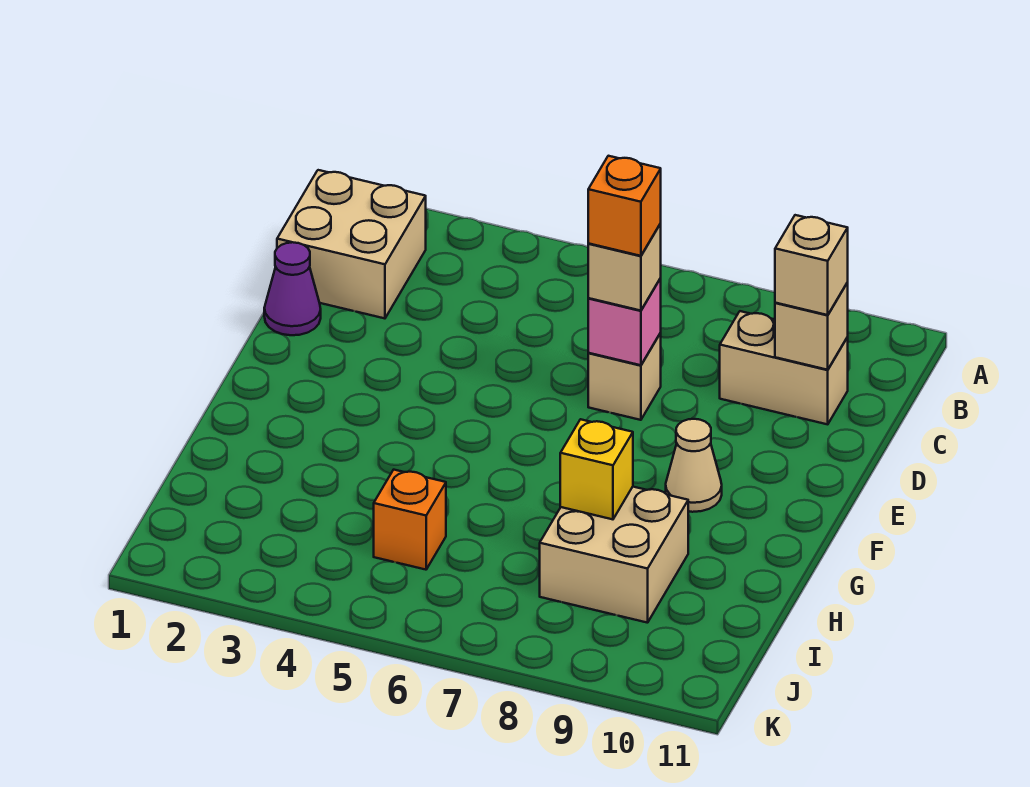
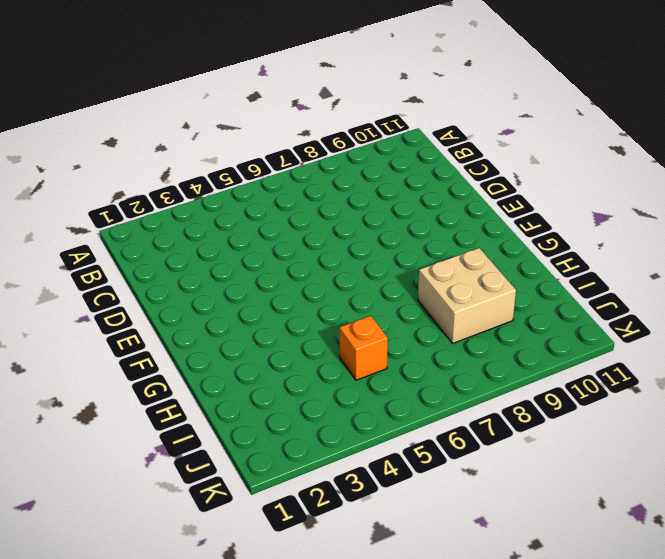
none -> tan brick B1:C2 level 1
none -> tan brick C9:C10 level 1
none -> purple cone D1 level 1

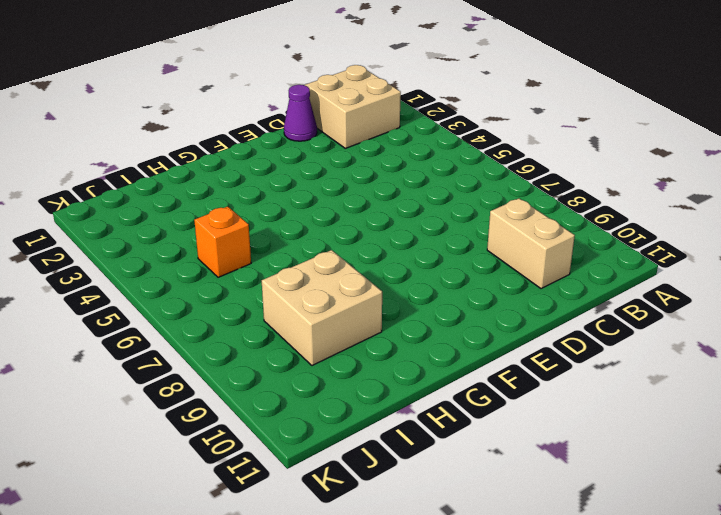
none -> tan brick D7 level 1
none -> tan cone F9 level 1
none -> tan brick C10 level 2

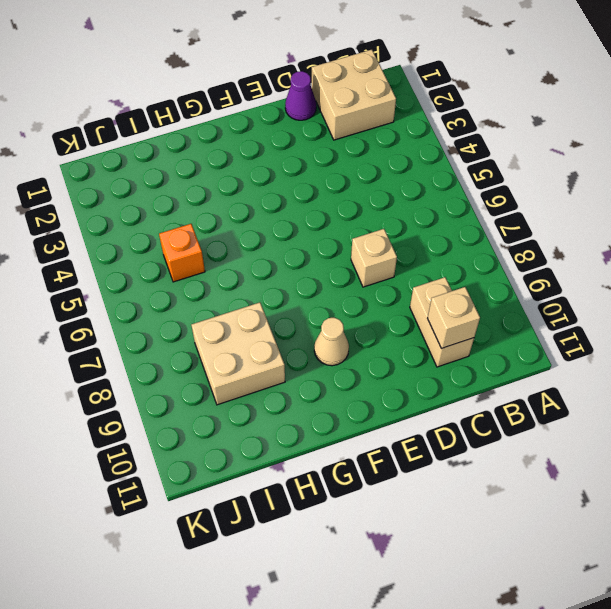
none -> pink brick D7 level 2
none -> yellow brick H8 level 2
none -> tan brick C10 level 3

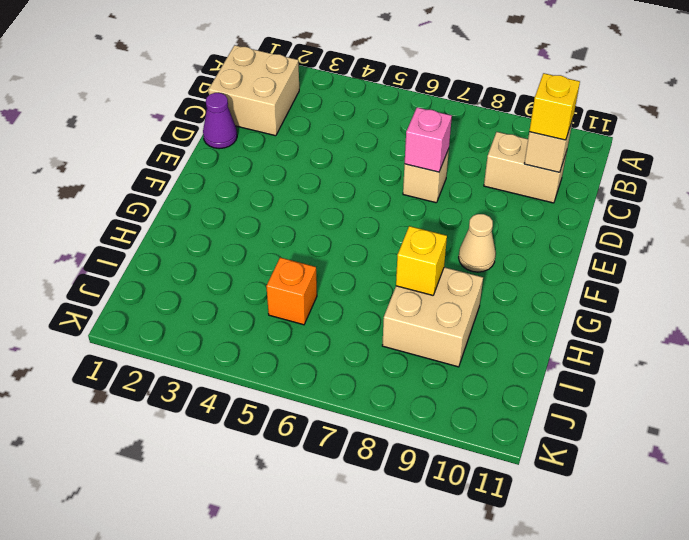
yellow brick C10 level 3 -> tan brick C10 level 3
none -> tan brick D7 level 3
none -> orange brick D7 level 4

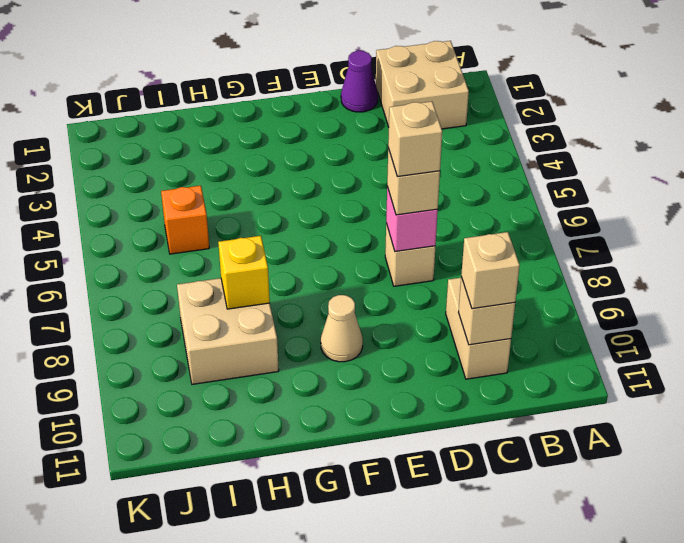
tan brick D7 level 4 -> orange brick D7 level 4

